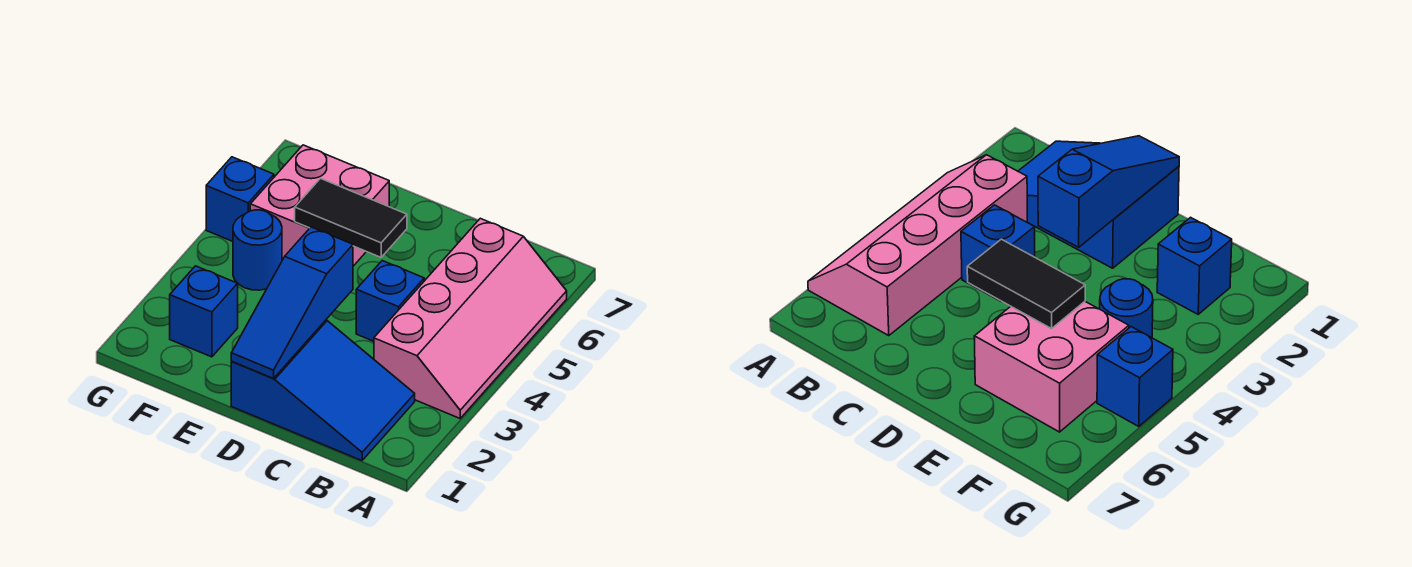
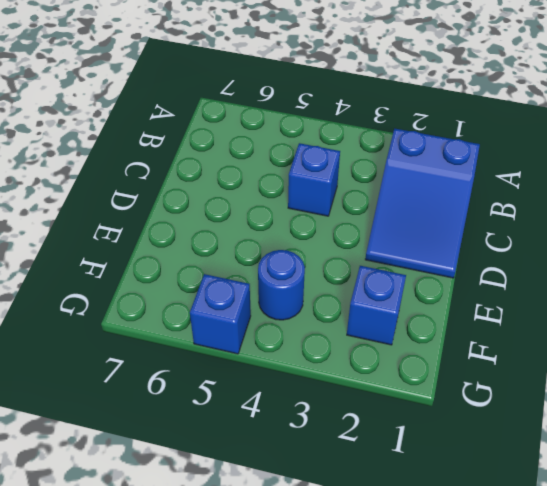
blue slope B1:D2 level 1 top B -> blue slope B1:D2 level 1 top D
none -> pink slope A3:B6 level 1 top B
none -> pink brick E5:F6 level 1

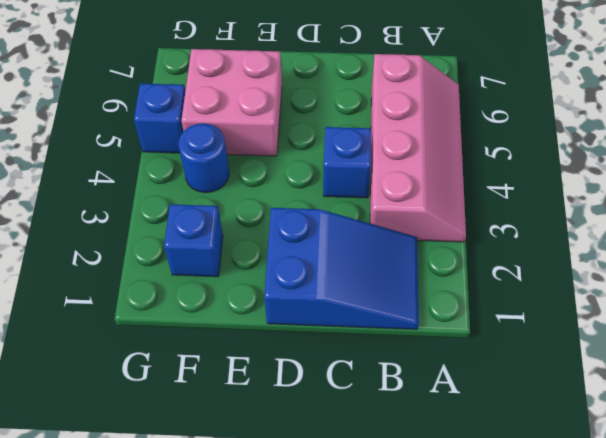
none -> blue slope D1:D3 level 2 top 3
none -> black tile D5:E5 level 2

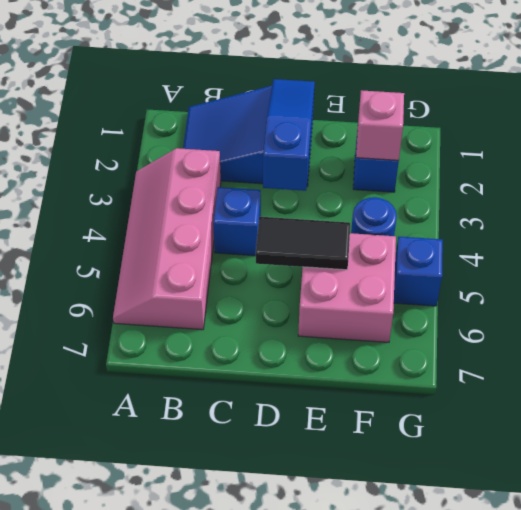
pink brick F2 level 2 -> none

